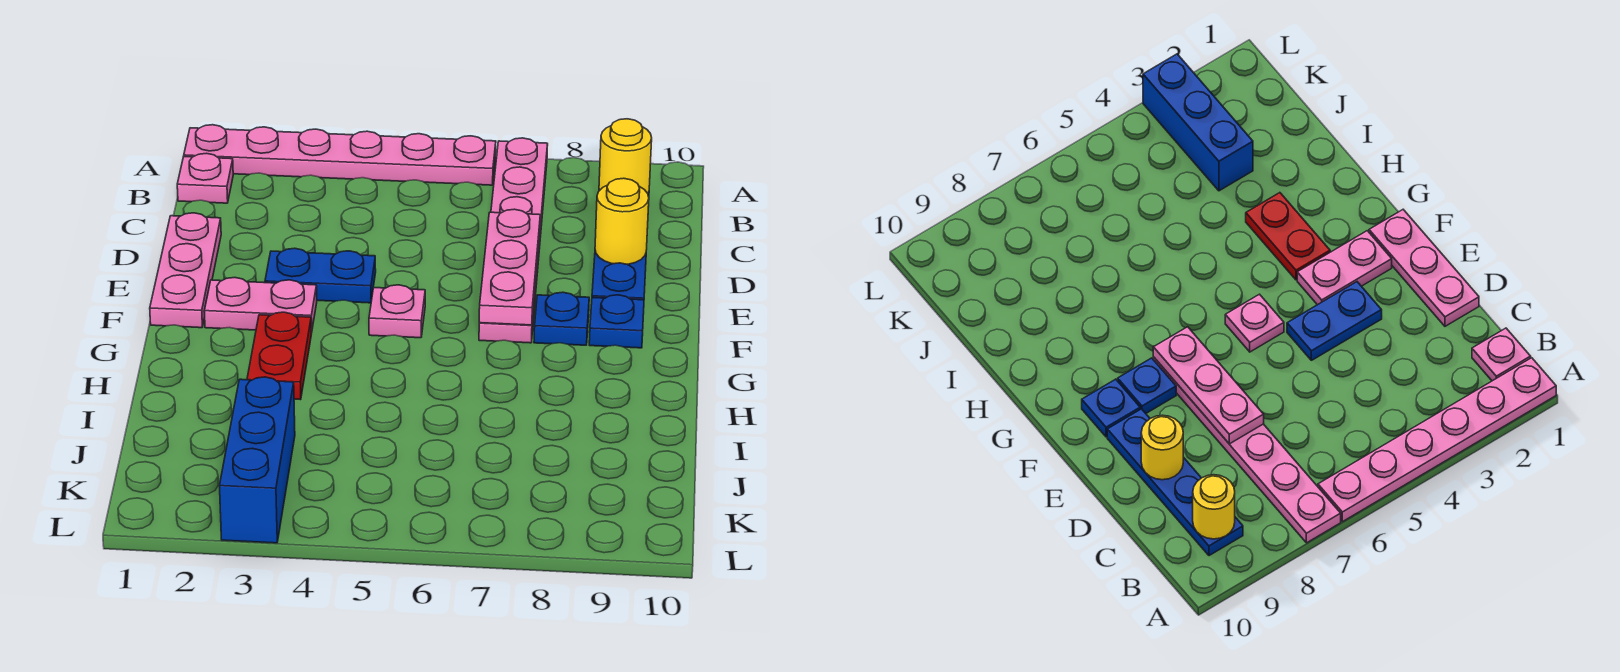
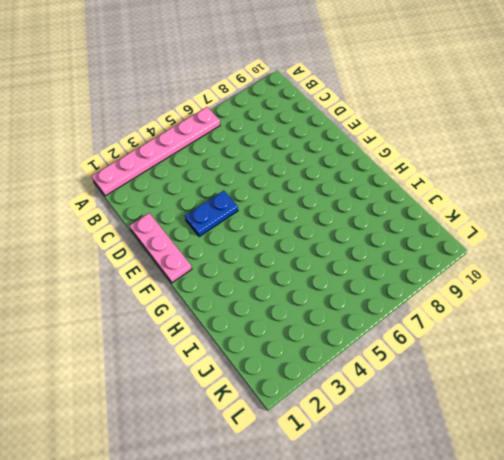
none -> pink plate A7:F7 level 1
none -> pink plate B1 level 1
none -> blue plate B9:E9 level 1

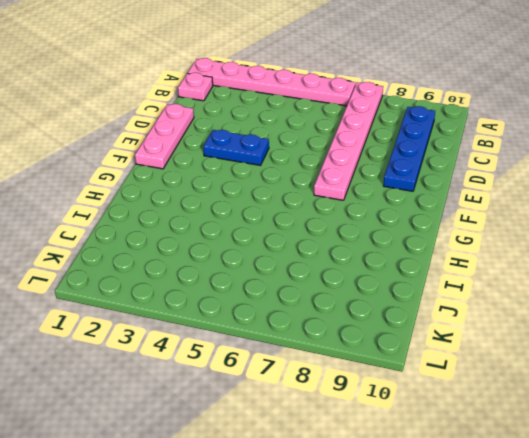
none -> pink plate F2:F3 level 1
none -> pink plate F5 level 1
none -> blue plate F8 level 1

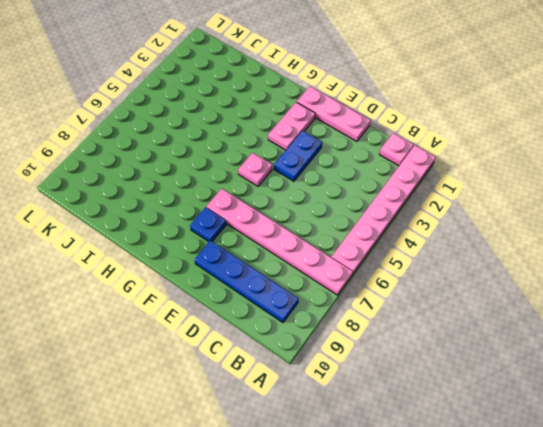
none -> blue plate F9 level 1
none -> red plate G3:H3 level 1
none -> blue brick J3:L3 level 1

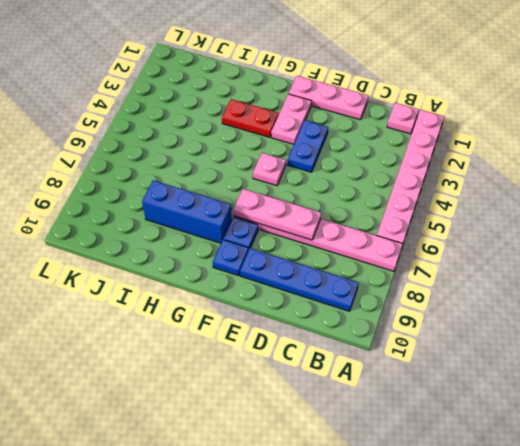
blue brick G8:I8 level 1 -> blue brick J3:L3 level 1
none -> yellow round brick B9 level 2
none -> yellow round brick D9 level 2

